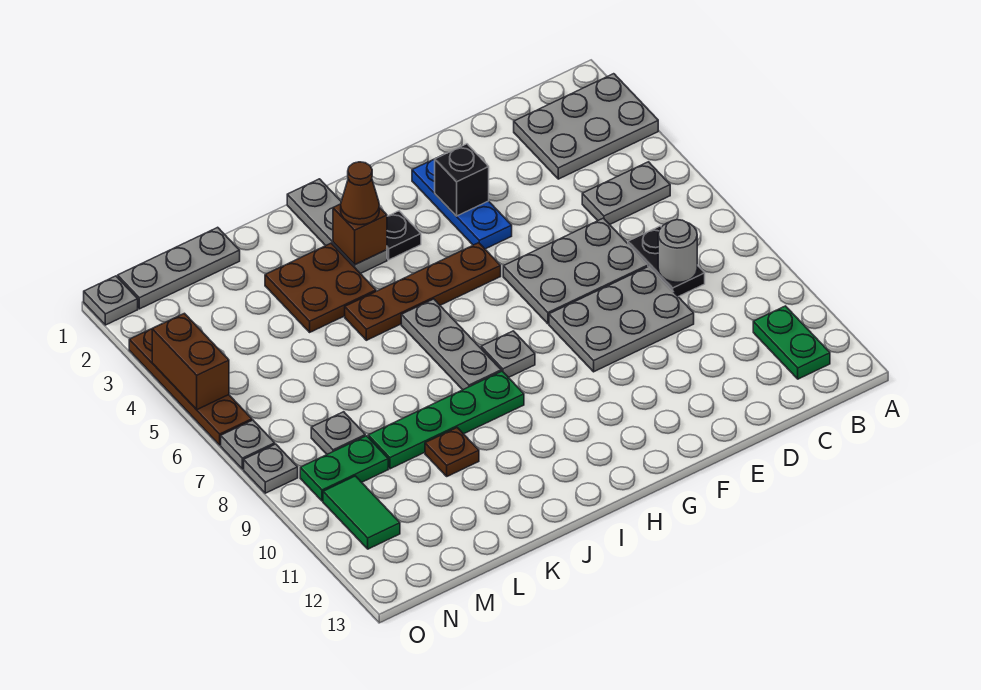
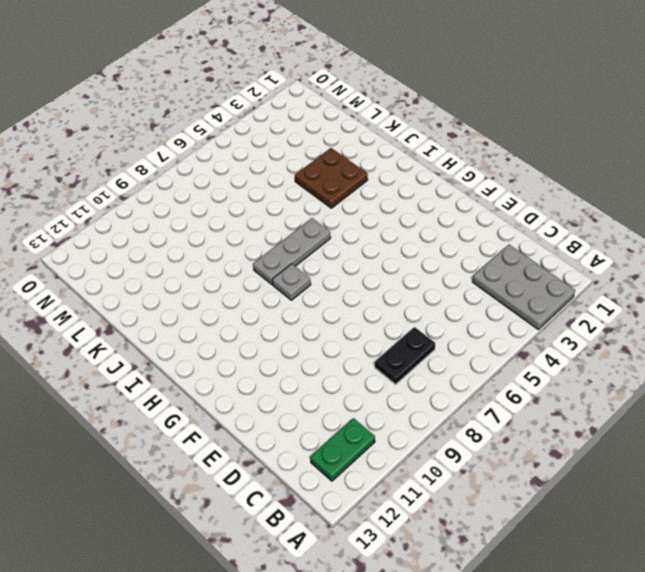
none -> grey plate B5:C5 level 1
none -> grey plate D6:F7 level 1
none -> grey plate D8:F9 level 1

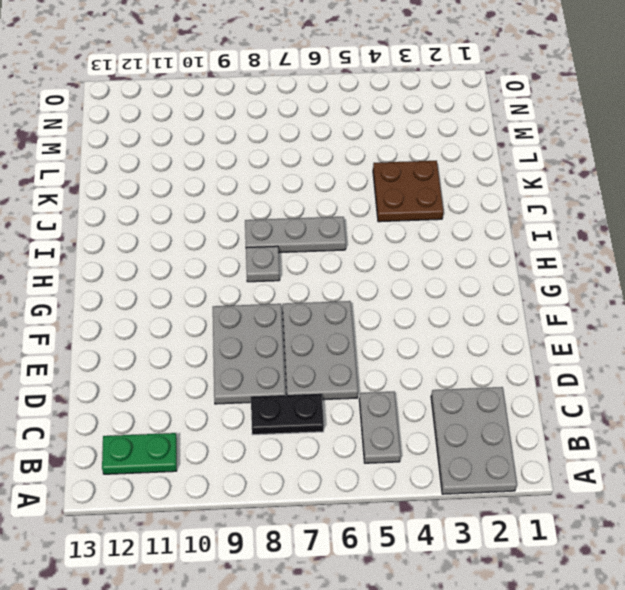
none -> blue plate F2:F4 level 1
none -> brown plate G5:J5 level 1
none -> black plate H3 level 1

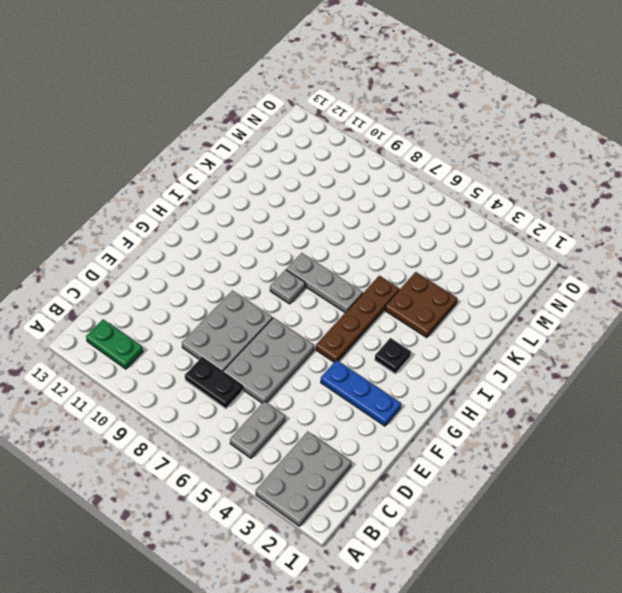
none -> grey plate I1:I3 level 1
none -> green plate I9:L9 level 1
none -> brown plate K10 level 1

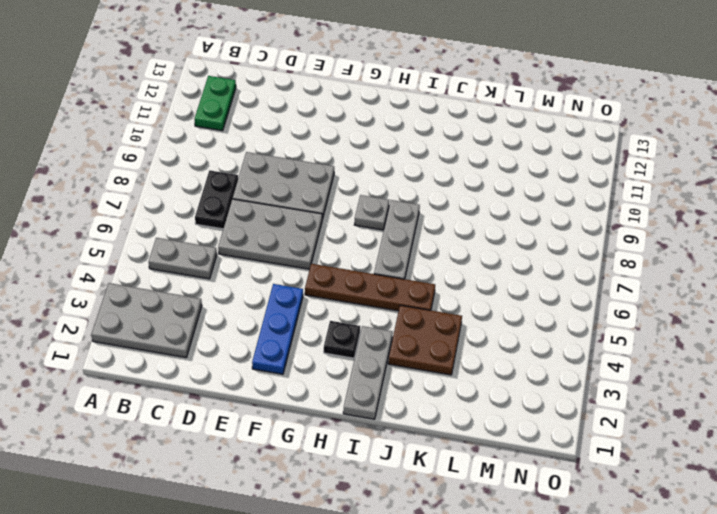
none -> green plate I9:L9 level 1
none -> brown plate K10 level 1
none -> grey plate L1:N1 level 1

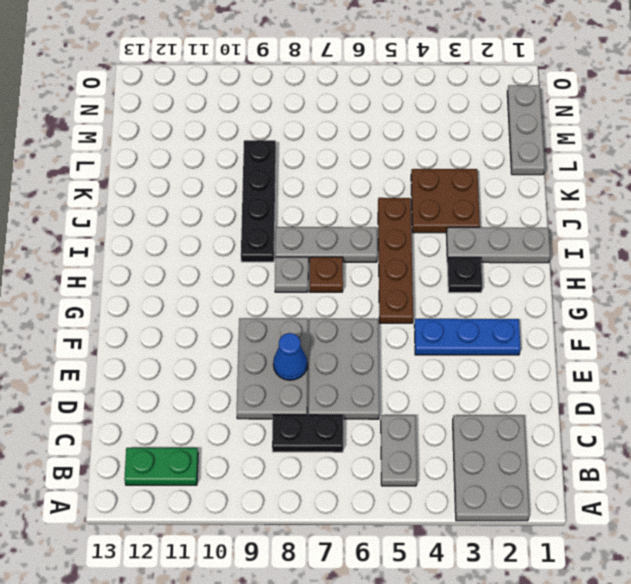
blue cone E8 level 2 -> none
brown plate H7 level 1 -> brown plate K10 level 1
black plate I9:L9 level 1 -> green plate I9:L9 level 1
none -> grey plate M8 level 1
none -> green plate M9:N9 level 1
none -> green tile N10:N11 level 1

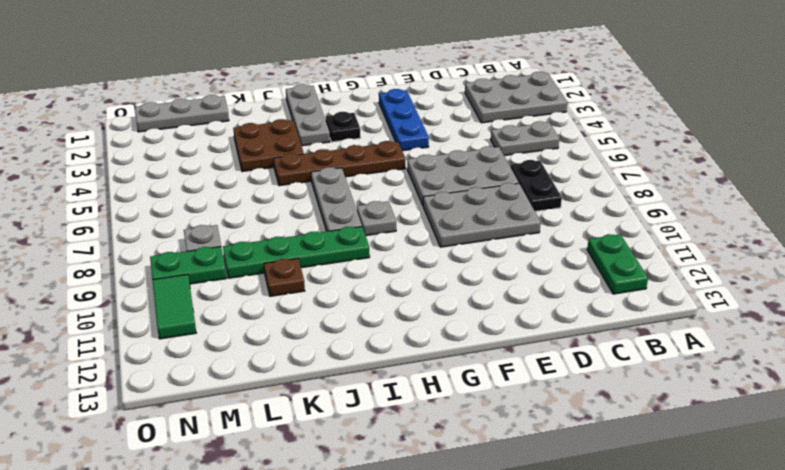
none -> grey plate O1 level 1
none -> brown plate O3:O6 level 1
none -> grey plate O7 level 1

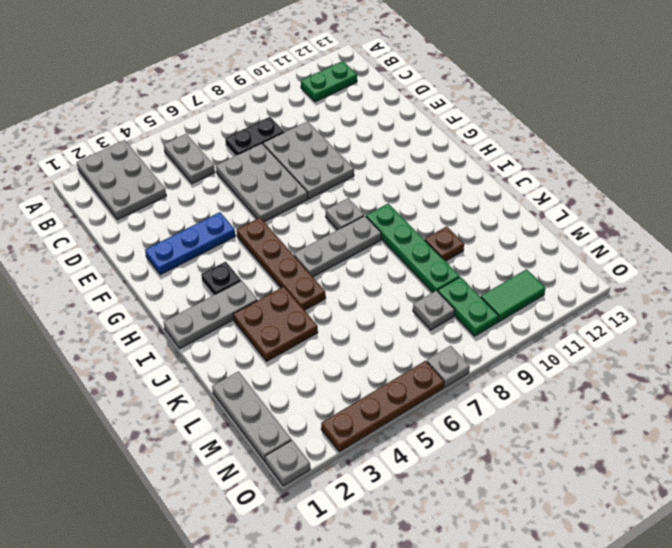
none -> grey plate O8 level 1
none -> grey round brick C8 level 2
none -> black brick F3 level 2

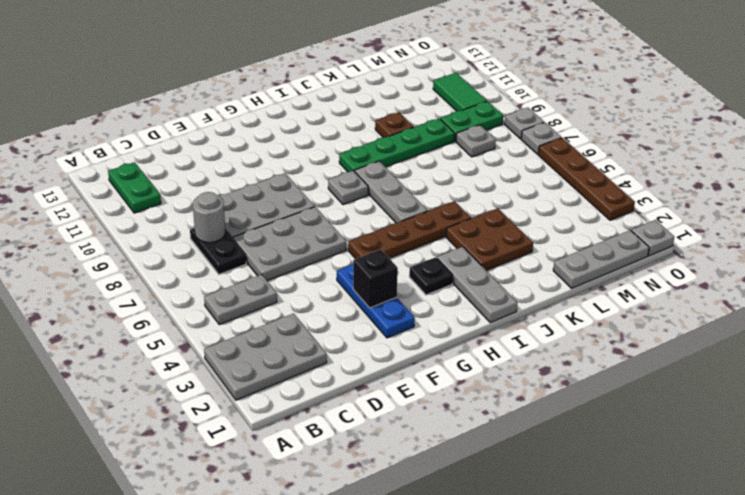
none -> brown brick I3 level 2
none -> brown brick O4:O5 level 2
none -> brown cone I3 level 3

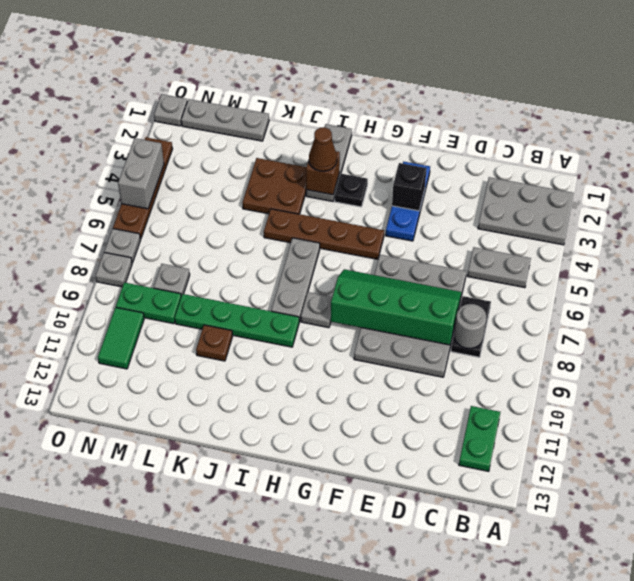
green slope D7:G8 level 2 top 8 -> none
grey brick O4:O5 level 2 -> brown brick O4:O5 level 2

